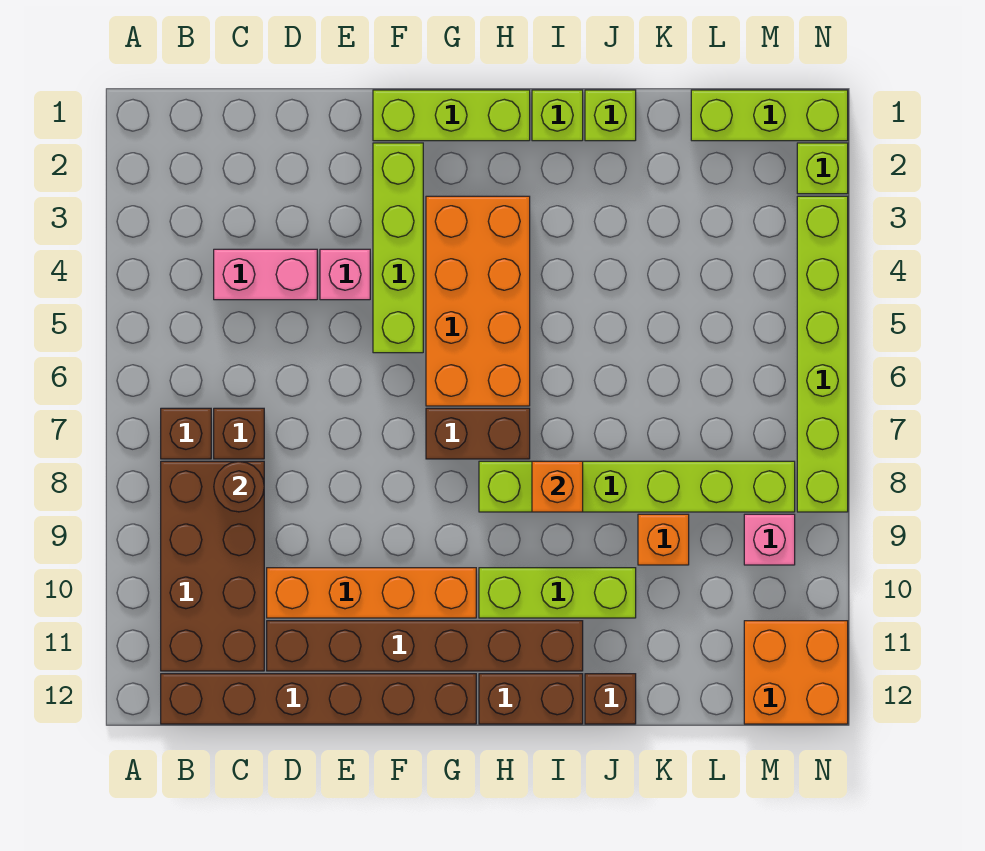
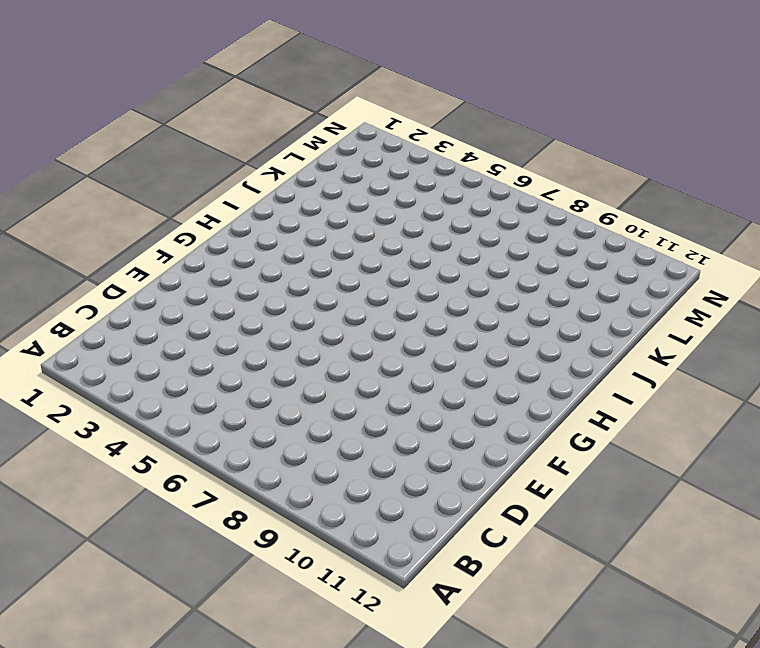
none -> brown brick B7 level 1
none -> brown brick B8:C11 level 1
none -> brown brick B12:G12 level 1

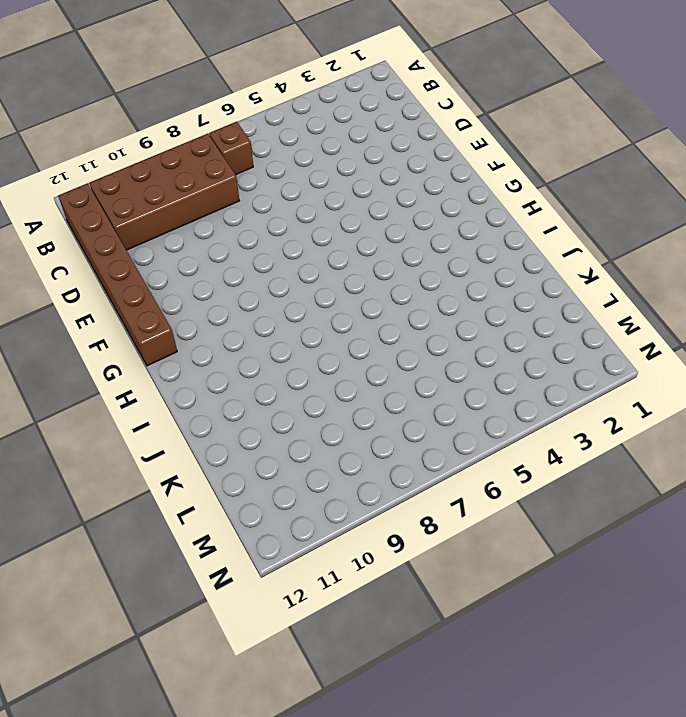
none -> pink brick C4:D4 level 1
none -> brown brick C7 level 1
none -> orange brick D10:G10 level 1

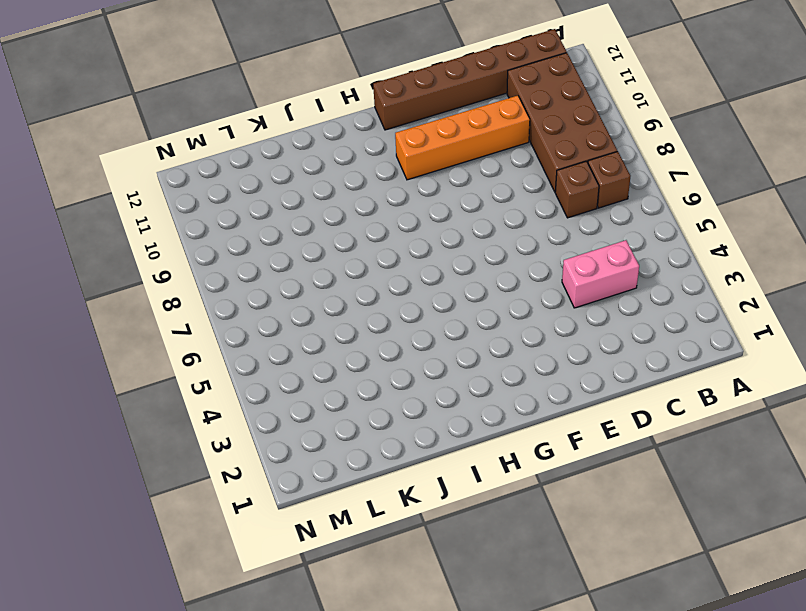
none -> brown brick D11:I11 level 1
none -> pink brick E4 level 1
none -> lime brick F1:H1 level 1

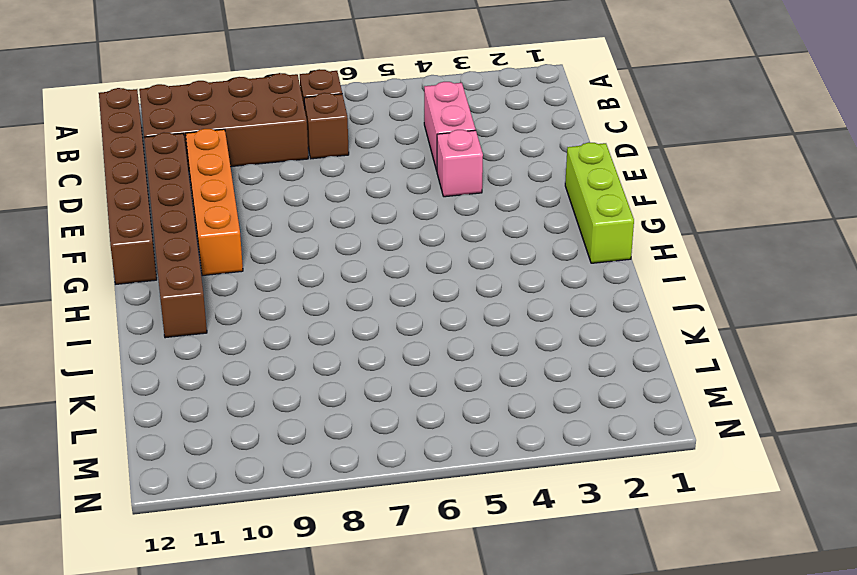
none -> lime brick F2:F5 level 1
none -> orange brick G3:H6 level 1
none -> brown brick G7:H7 level 1

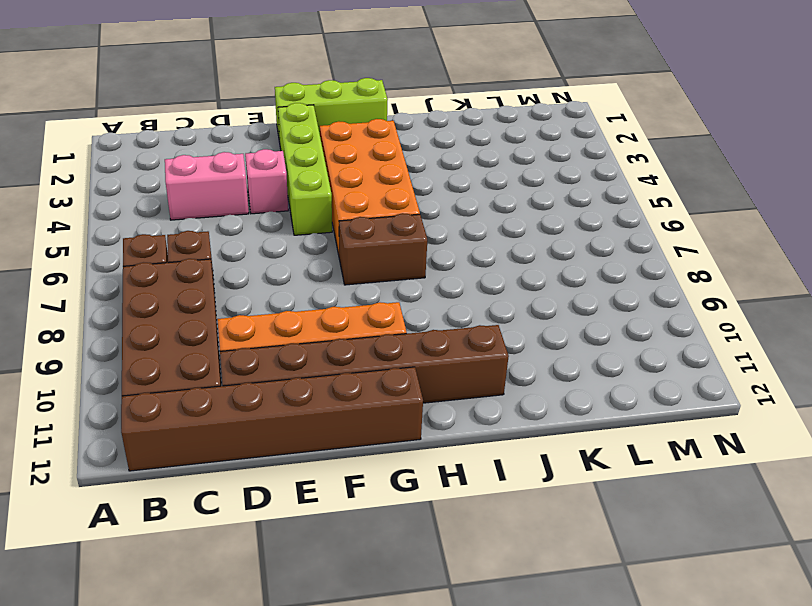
none -> lime brick H8:M8 level 1
none -> lime brick H10:J10 level 1
none -> brown brick H12:I12 level 1

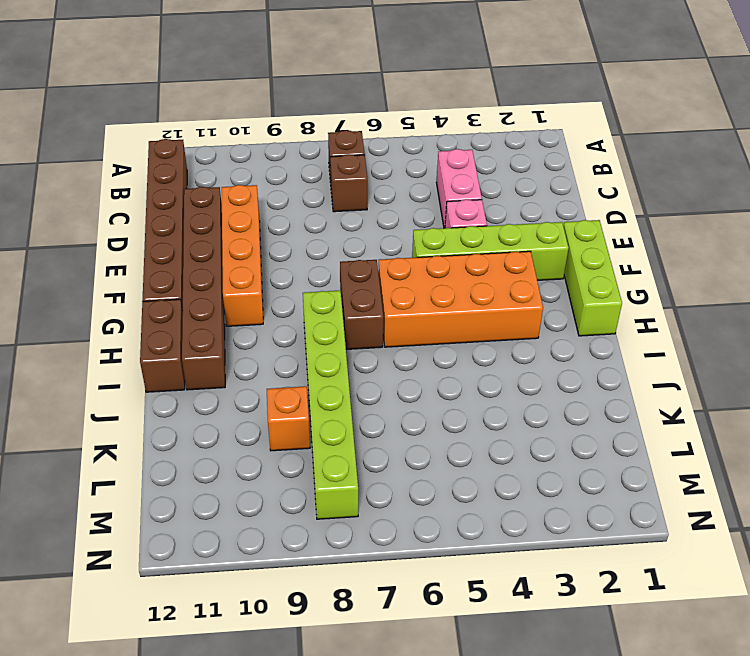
none -> brown brick B8:C11 level 1
none -> lime brick H10:J10 level 1
none -> lime brick I1 level 1

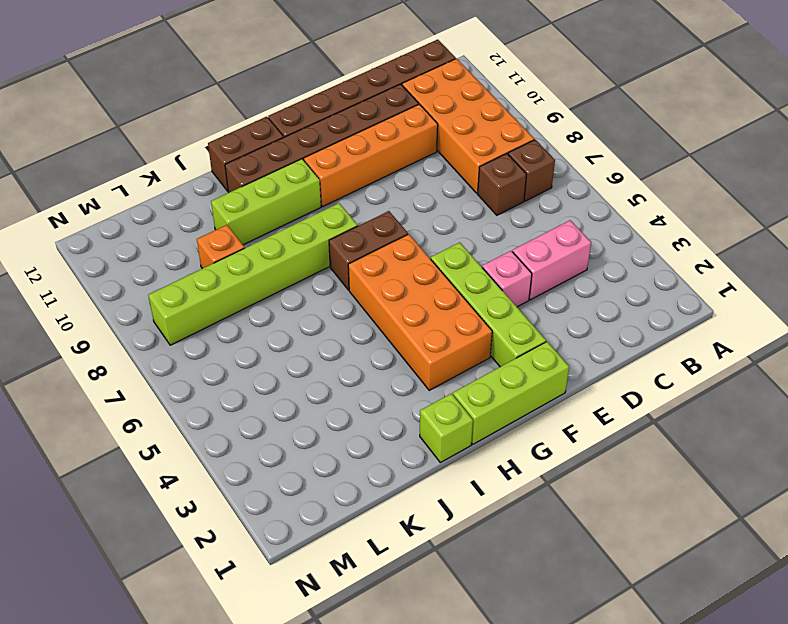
orange brick B8:C11 level 1 -> brown brick B8:C11 level 1
none -> lime brick J1 level 1
none -> brown brick J12 level 1
none -> lime brick L1:N1 level 1

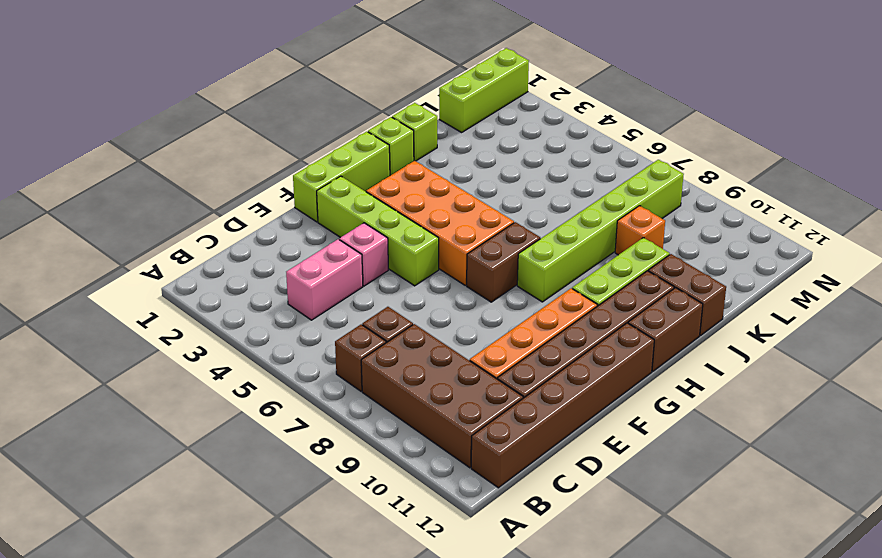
brown brick J11:J12 level 1 -> brown brick J12 level 1
none -> pink brick M9 level 1
none -> orange brick M11:N12 level 1
none -> lime brick N2 level 1

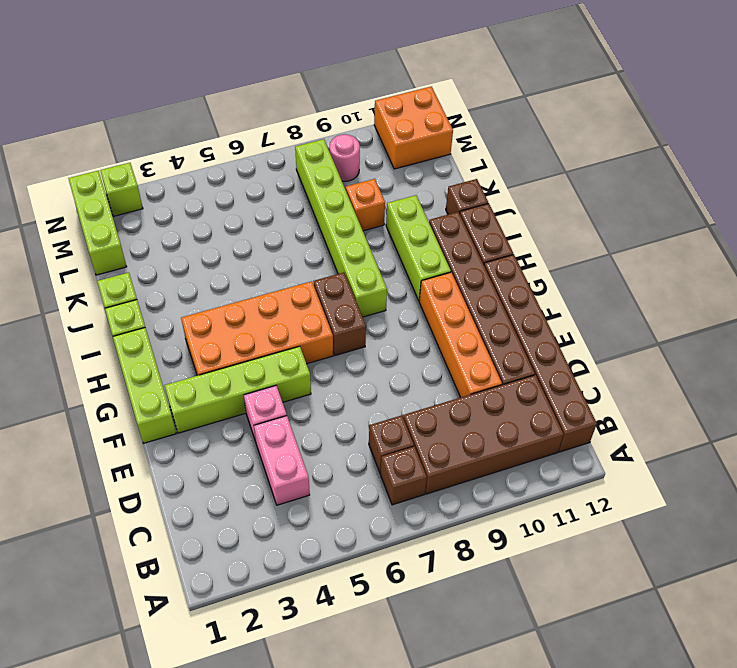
pink round brick M9 level 1 -> pink brick M9 level 1
none -> lime brick N3:N8 level 1
none -> brown round brick C8 level 2
none -> orange brick I8 level 2

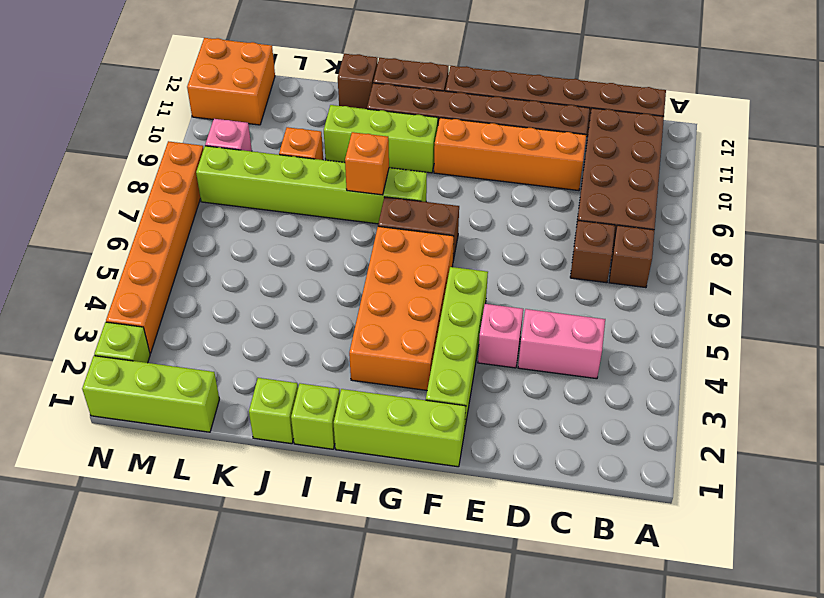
orange brick N3:N8 level 1 -> lime brick N3:N8 level 1
none -> brown round brick C8 level 2

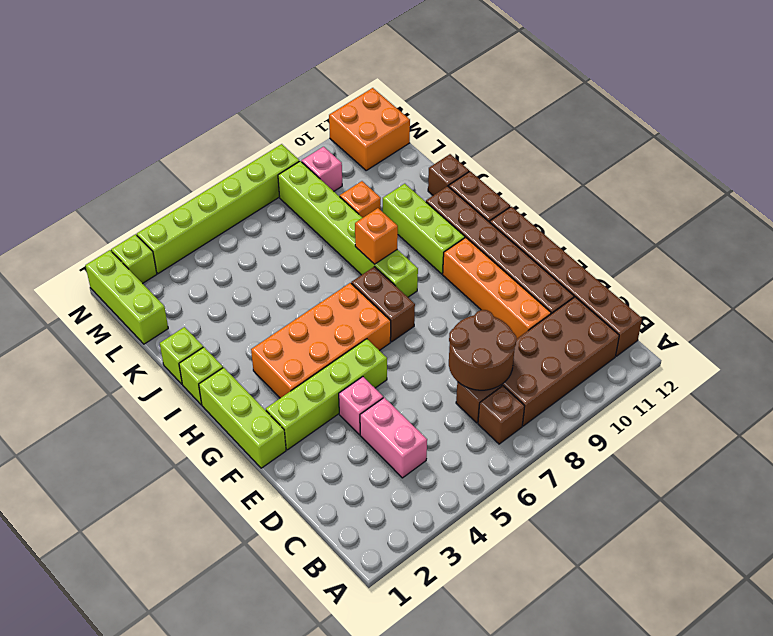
brown round brick C7:D8 level 2 -> brown round brick C8 level 2

